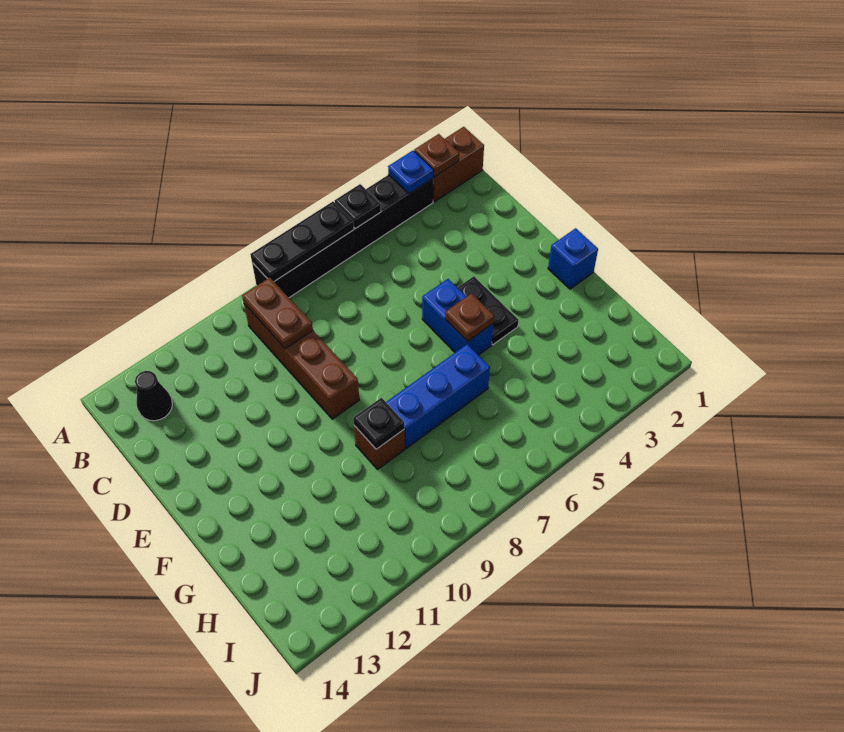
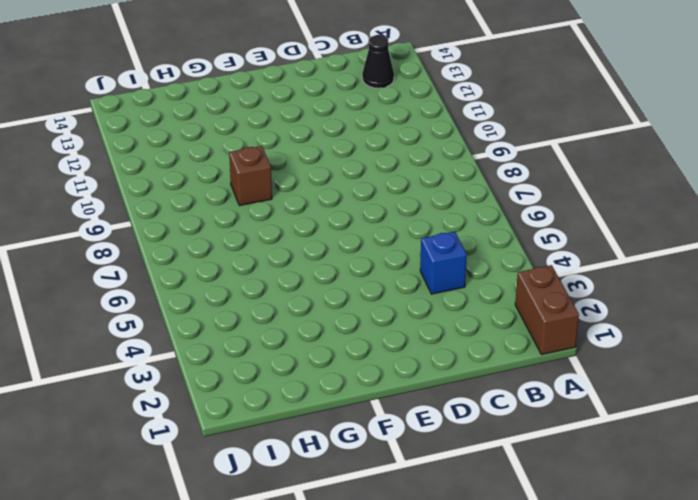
blue brick C4 level 1 -> blue brick F1 level 1
none -> black brick A3:A8 level 1
none -> brown brick B9:E9 level 1
none -> black plate E4:F4 level 1

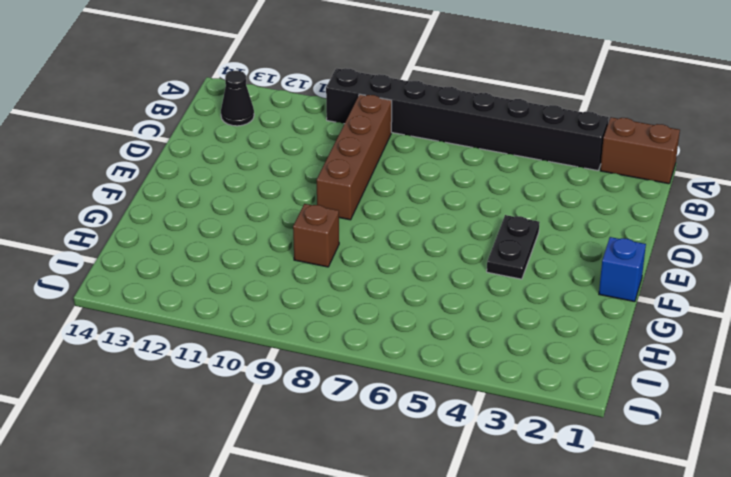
black brick A3:A10 level 1 -> black brick A3:A8 level 1
none -> blue brick E5:F5 level 1
none -> blue brick G6:G8 level 1
none -> brown plate A2 level 2

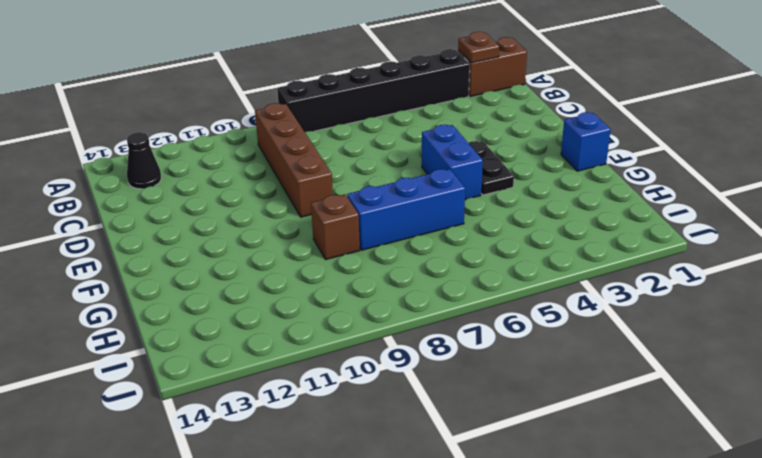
none -> blue plate A3 level 2
none -> black plate A5 level 2
none -> black plate A6:A8 level 2

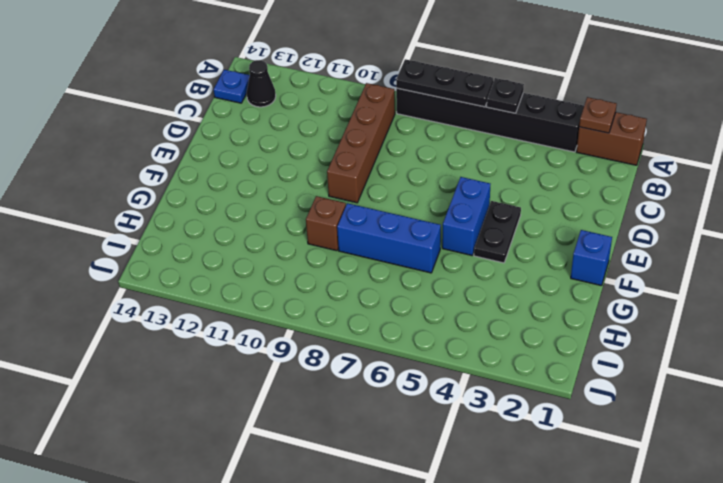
blue plate B14 level 1 -> blue plate A3 level 2
none -> brown plate B9:C9 level 2
none -> brown plate F5 level 2
none -> black plate G9 level 2

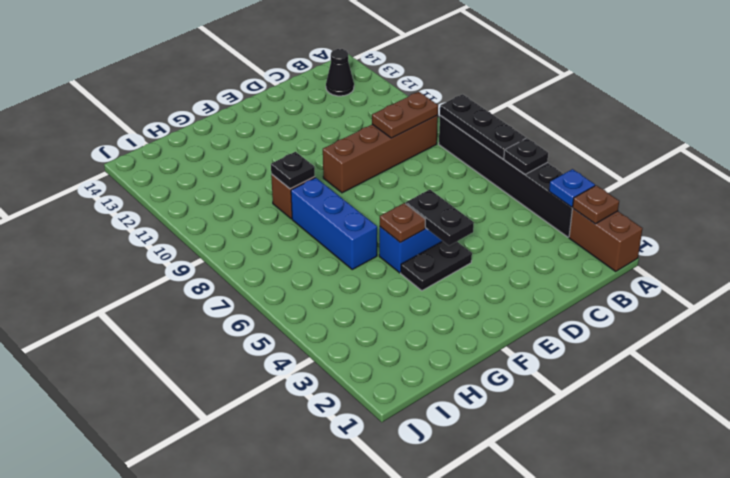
black plate E4:E5 level 2 -> none
none -> blue brick F1 level 1

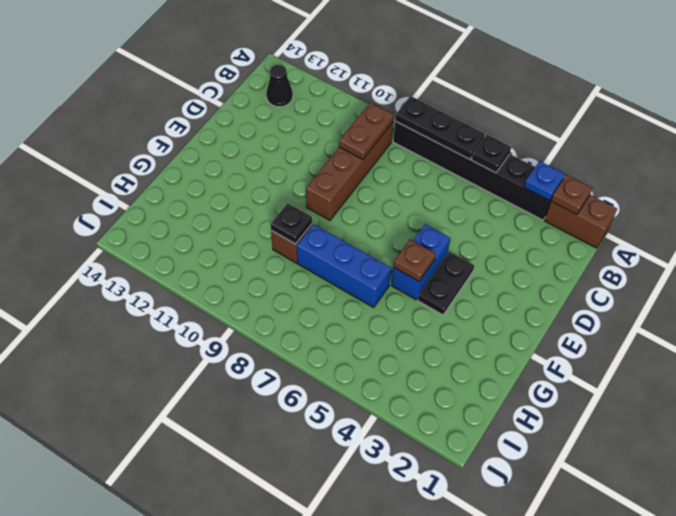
none -> blue brick F1 level 1

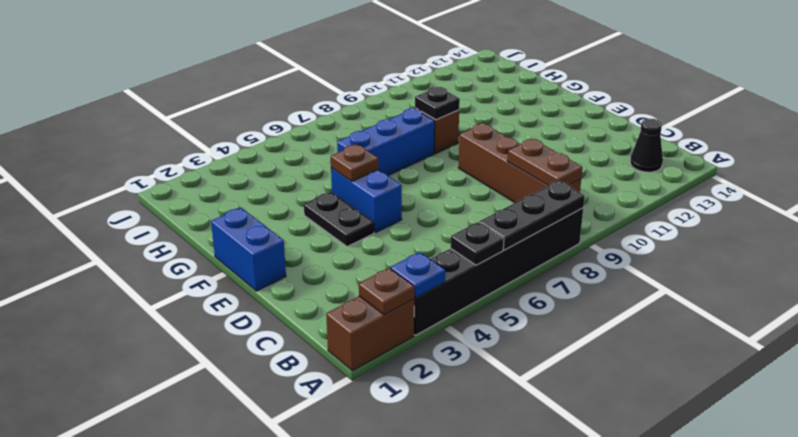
blue brick E1:F1 level 1 -> blue brick F1 level 1

